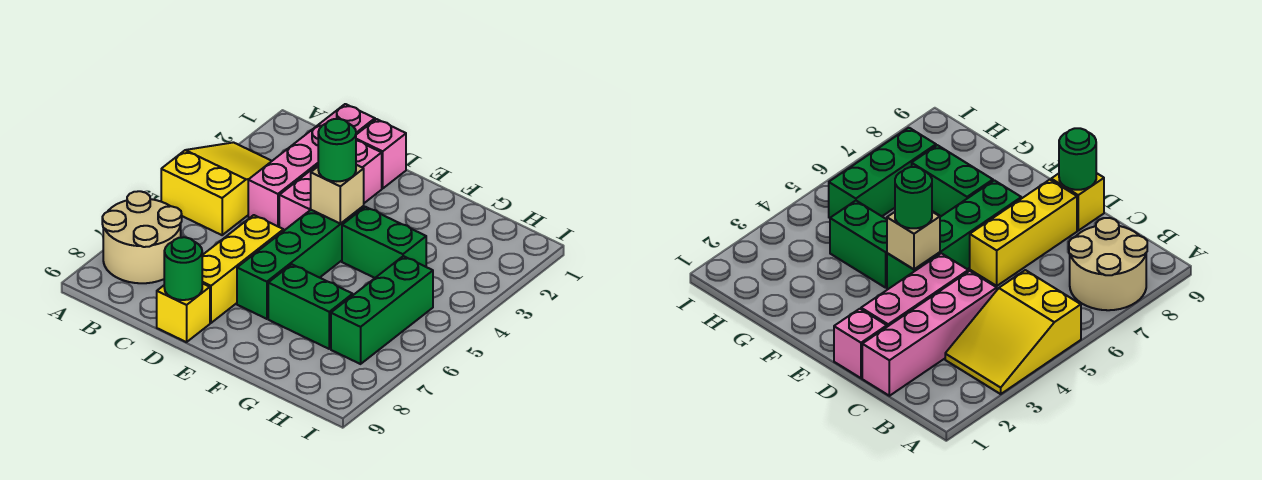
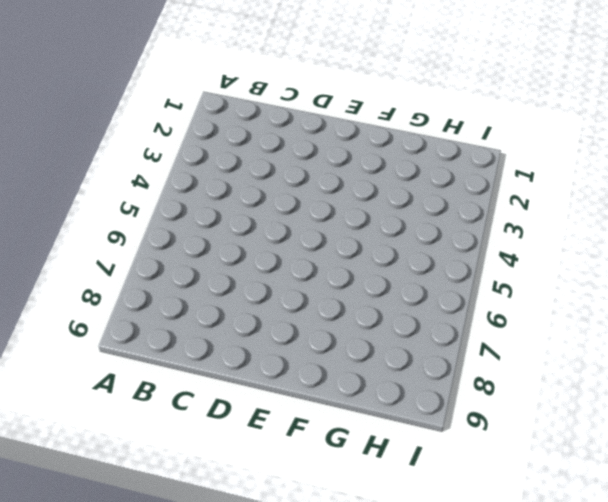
none -> yellow slope A3:B5 level 1 top 5
none -> tan round brick A7:B8 level 1
none -> pink brick C1:C4 level 1

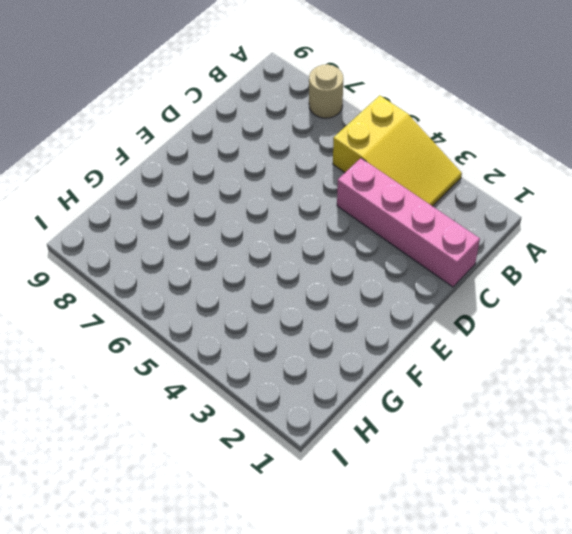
tan round brick A7 level 1 -> tan round brick A7:B8 level 1
none -> pink brick D1 level 1
none -> pink brick D2:D4 level 1
none -> yellow brick D6:D8 level 1

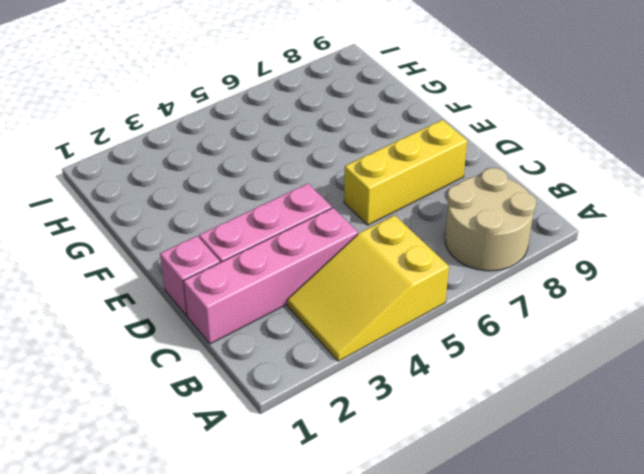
none -> yellow brick D9 level 1
none -> green brick E4:E7 level 1
none -> green brick F4:G4 level 1

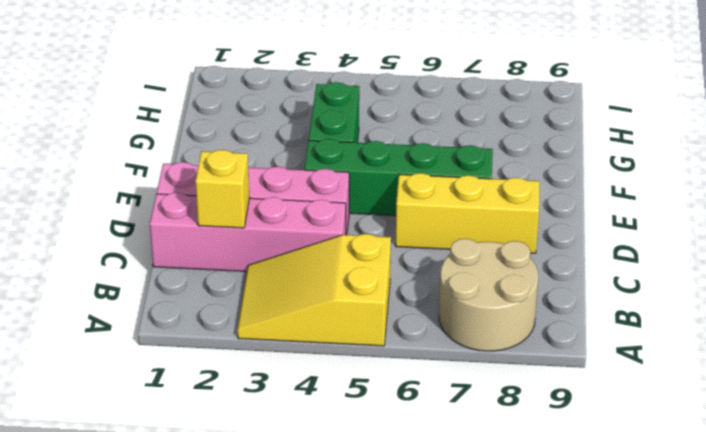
yellow brick C2 level 2 -> yellow brick D9 level 1
none -> green brick F7:G7 level 1
none -> green brick H5:H7 level 1
none -> green round brick D9 level 2

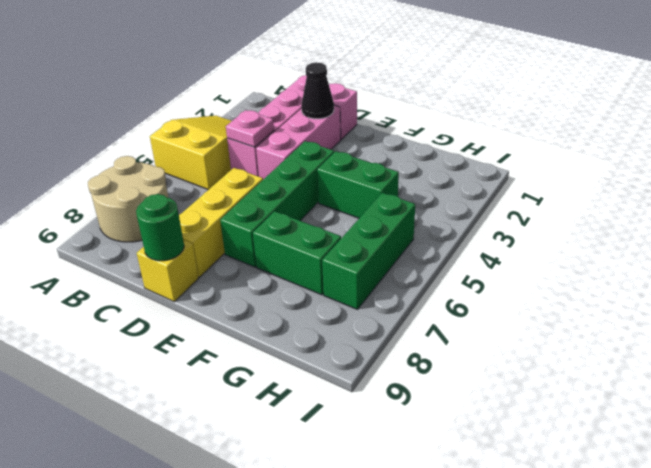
pink plate C4 level 2 -> none
black cone D2 level 2 -> none
none -> tan brick E4 level 2
none -> green round brick E4 level 3

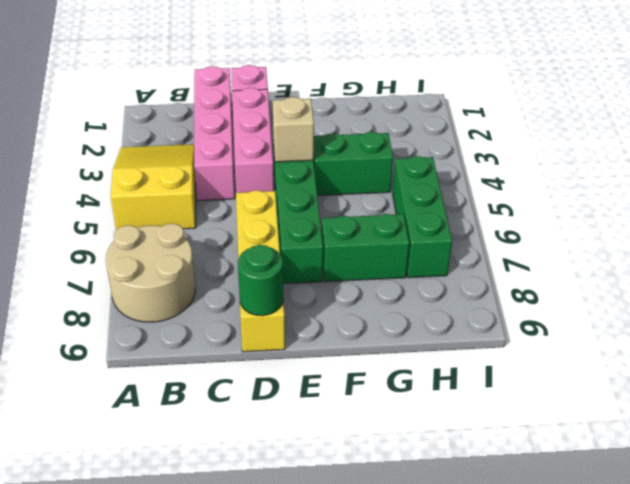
none -> green round brick E4 level 3

